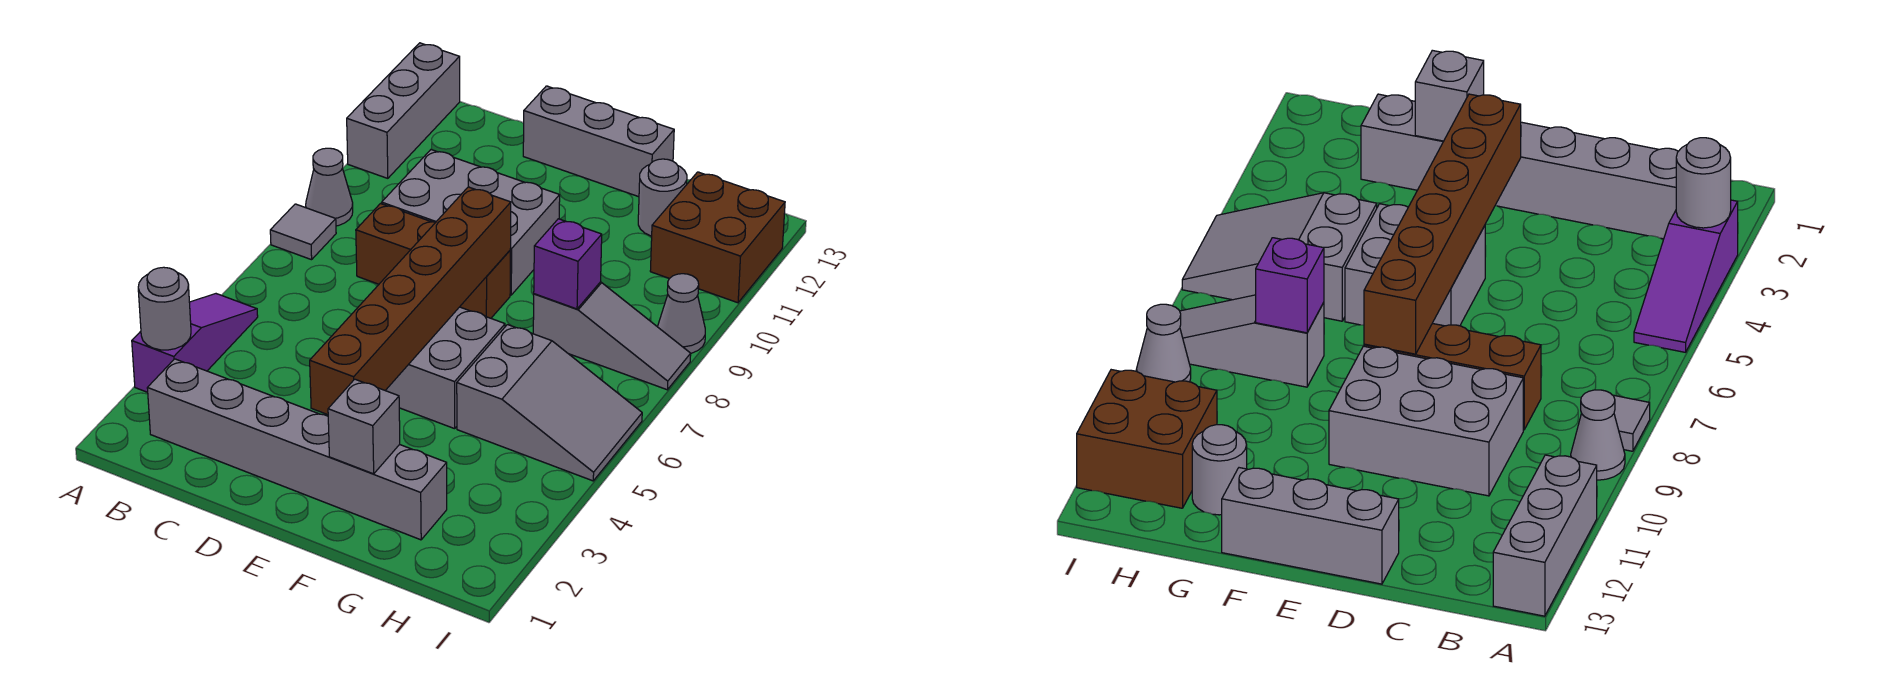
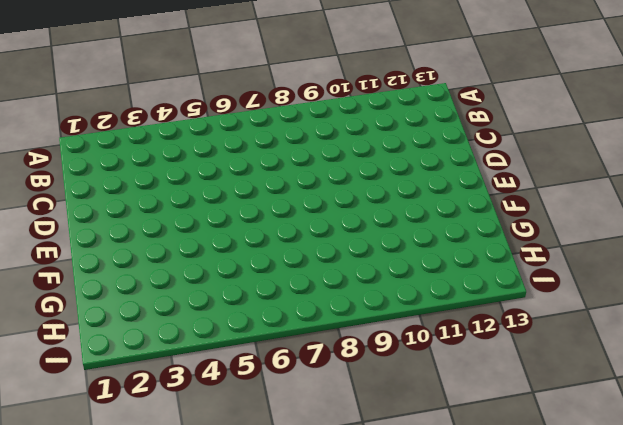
none -> purple slope A3:A5 level 1 top 3
none -> grey tile A8 level 1
none -> grey cone A9 level 1

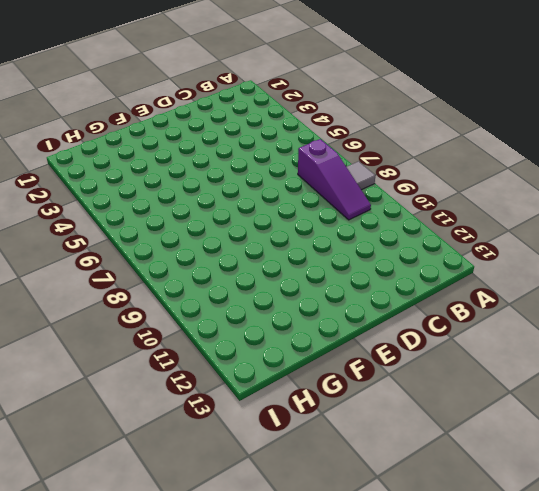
purple slope B7:B9 level 1 top 7 -> purple slope A3:A5 level 1 top 3
none -> grey cone A9 level 1
none -> grey brick A11:A13 level 1
none -> grey brick B2:G2 level 1

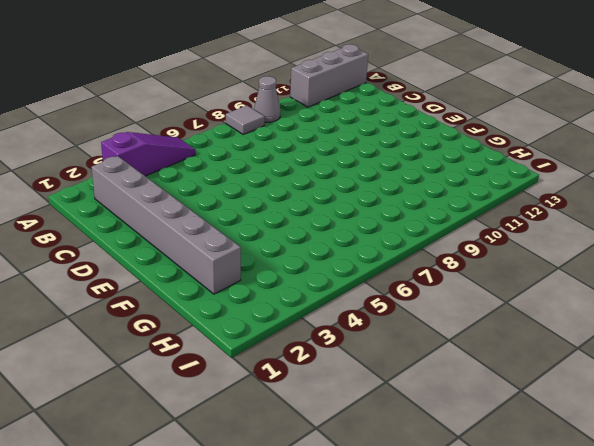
none -> brown brick C8:E8 level 1
none -> grey brick C9:E10 level 1
none -> grey brick D13:F13 level 1

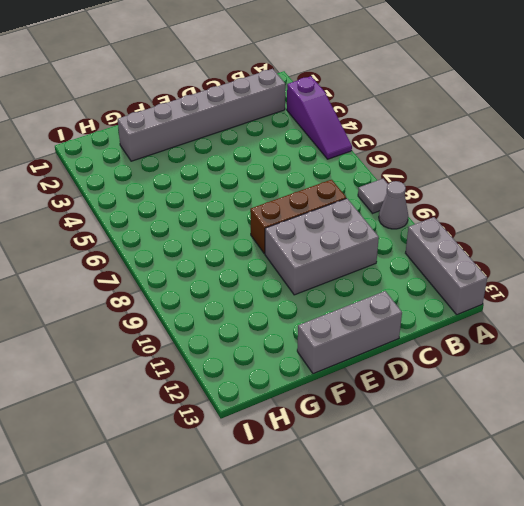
none -> grey brick E5:F6 level 1
none -> grey slope G5:I6 level 1 top G
none -> grey slope G8:I8 level 1 top G

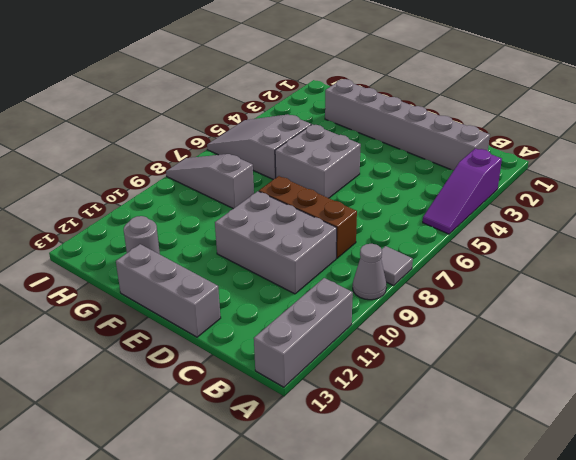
none -> brown brick H11:I12 level 1
none -> grey cone I9 level 1
none -> grey round brick A3 level 2

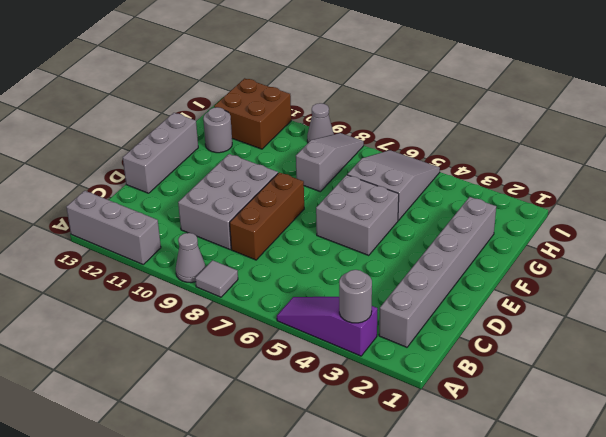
none -> brown brick E3:E8 level 2
none -> grey brick F2 level 2
none -> purple brick G8 level 2

